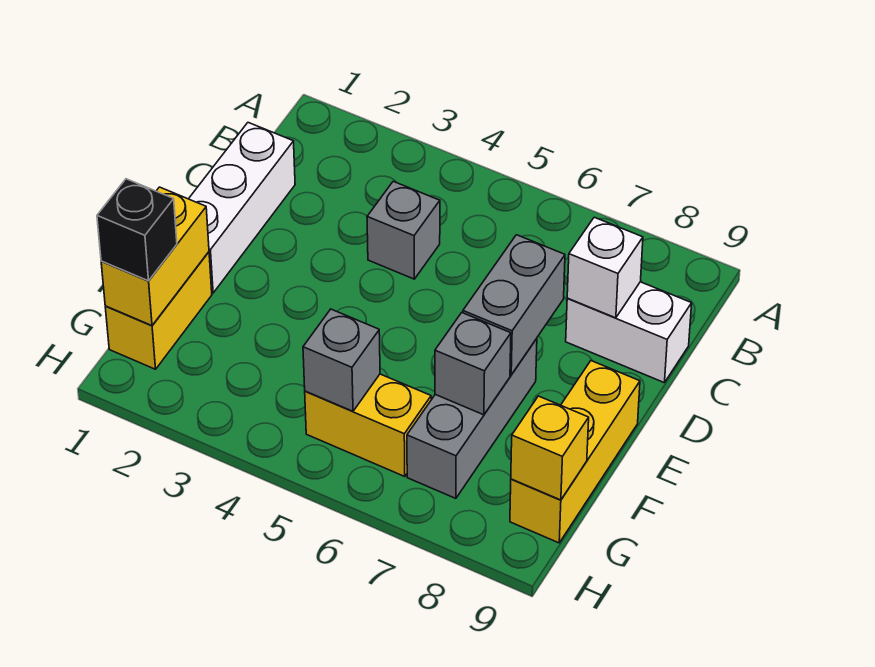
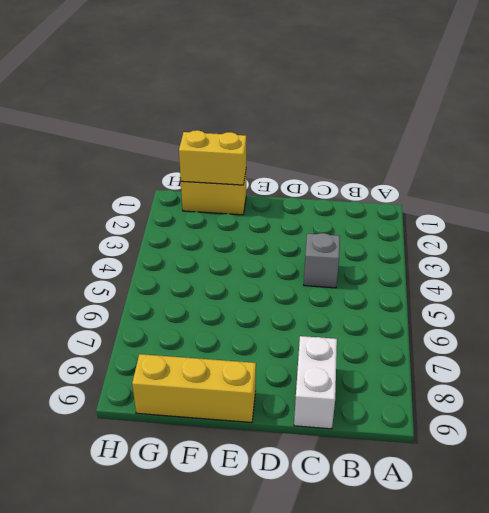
none -> white brick C1:E1 level 1
none -> grey brick E7:G7 level 1
none -> yellow brick G5:G6 level 1

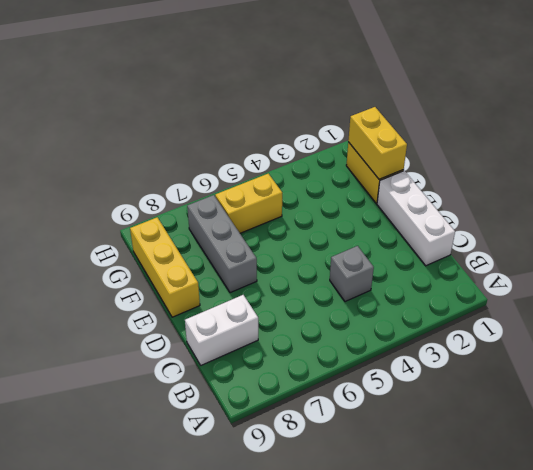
none -> white brick C8 level 2
none -> grey brick D7:E7 level 2
none -> grey brick F7 level 2

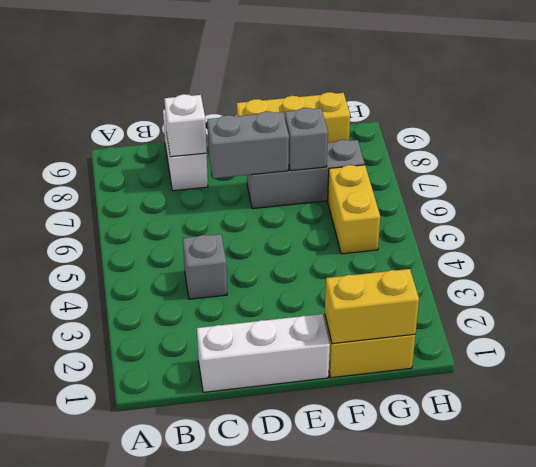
none -> grey brick G5 level 2
none -> yellow brick G9 level 2
none -> black brick G1 level 3

